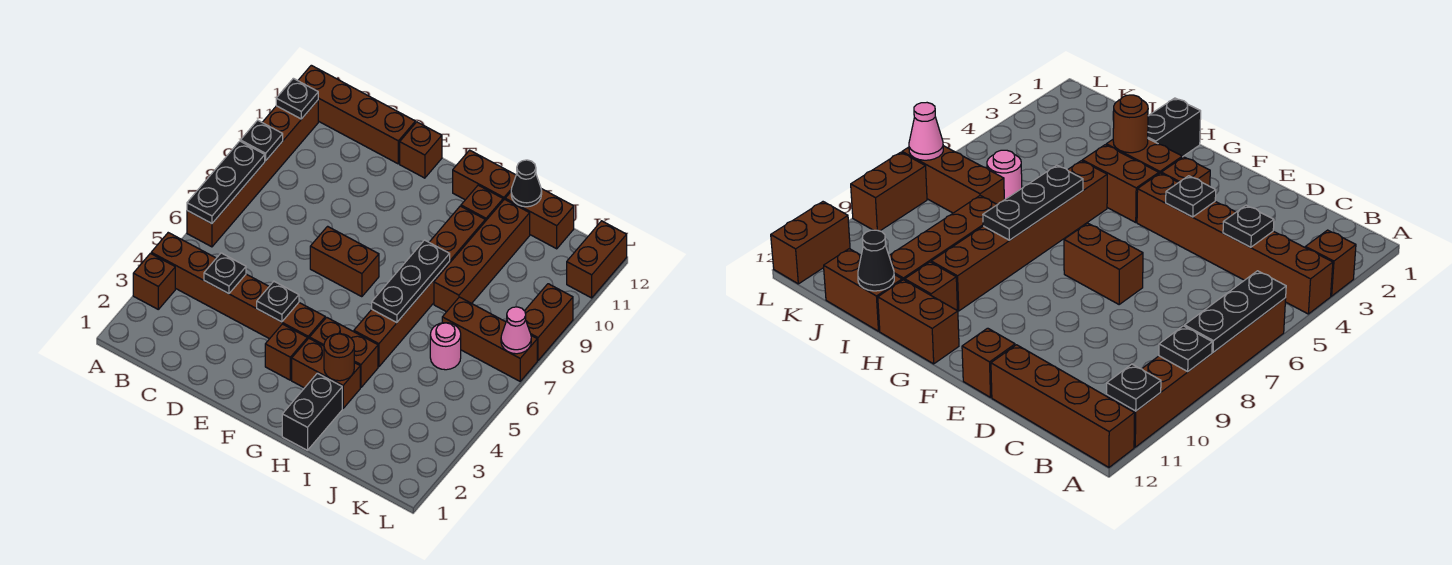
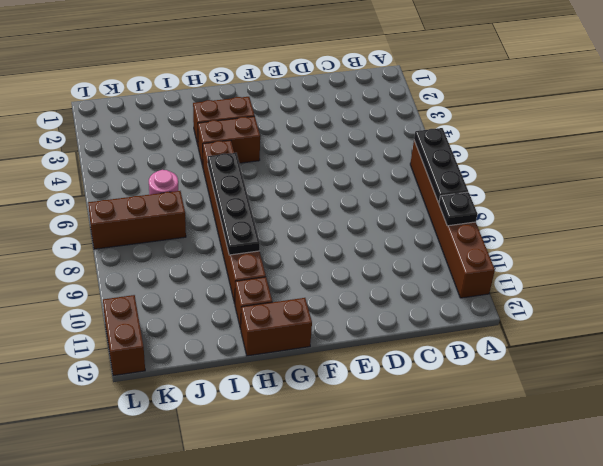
black plate H6:H9 level 2 -> black plate H6:H8 level 2
none -> brown brick A3 level 1
none -> brown brick A4:F4 level 1
none -> brown brick A12:D12 level 1

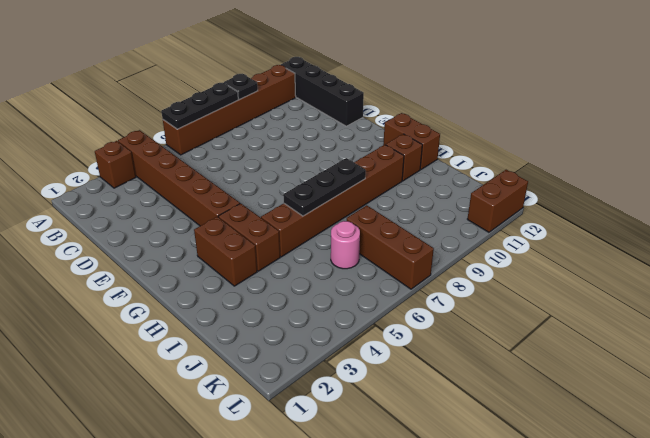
black brick A12:D12 level 1 -> brown brick A12:D12 level 1
none -> brown brick E7:F7 level 1
none -> brown brick E12 level 1
none -> brown brick F3 level 1

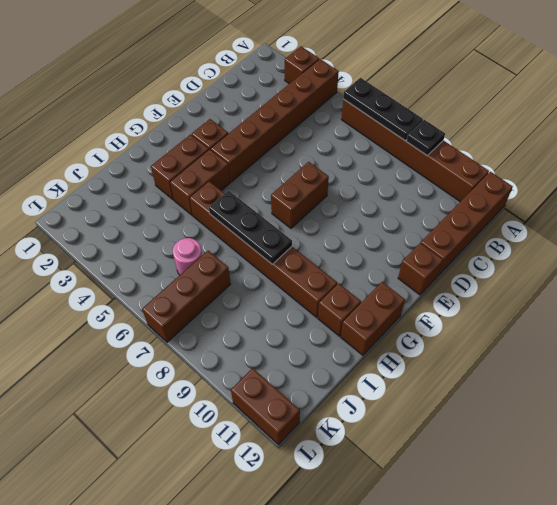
none -> black brick H1:H2 level 1
none -> brown brick I8:I11 level 1
none -> brown brick I12:J12 level 1

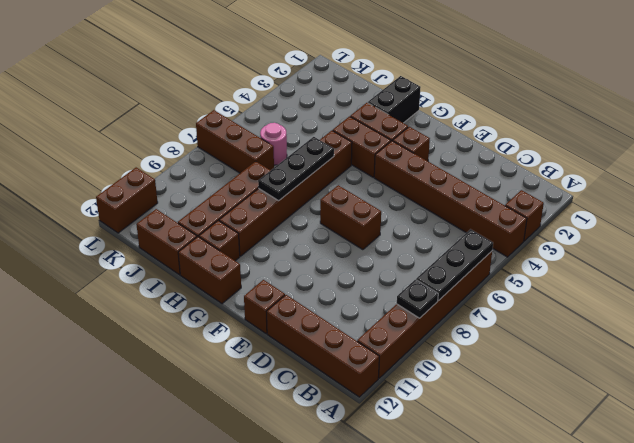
none -> brown brick L8:L9 level 1
none -> black plate A11 level 2
none -> black plate C4 level 2

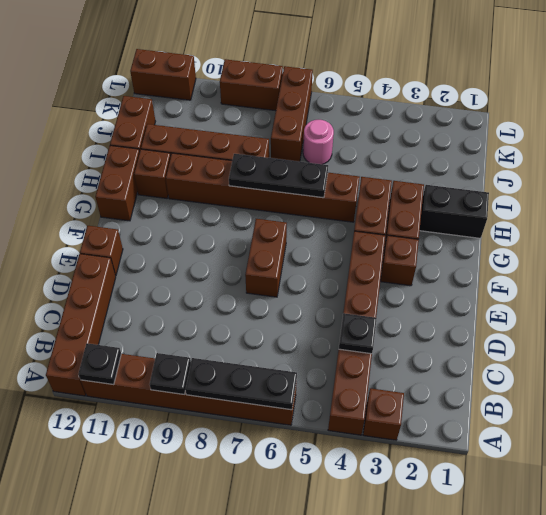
none -> black plate E4 level 2
none -> brown round brick H3 level 2
none -> black cone I12 level 2

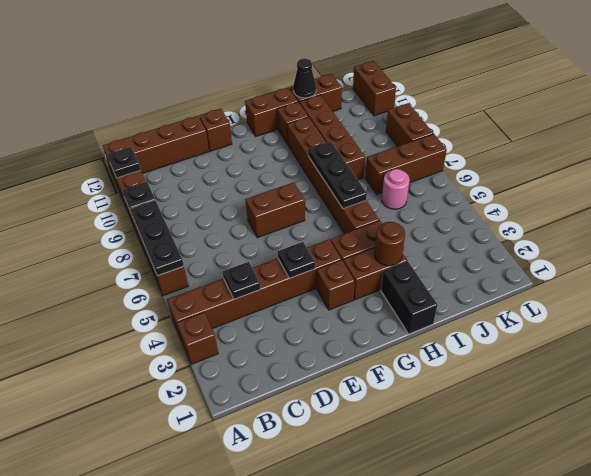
none -> pink cone L7 level 2

